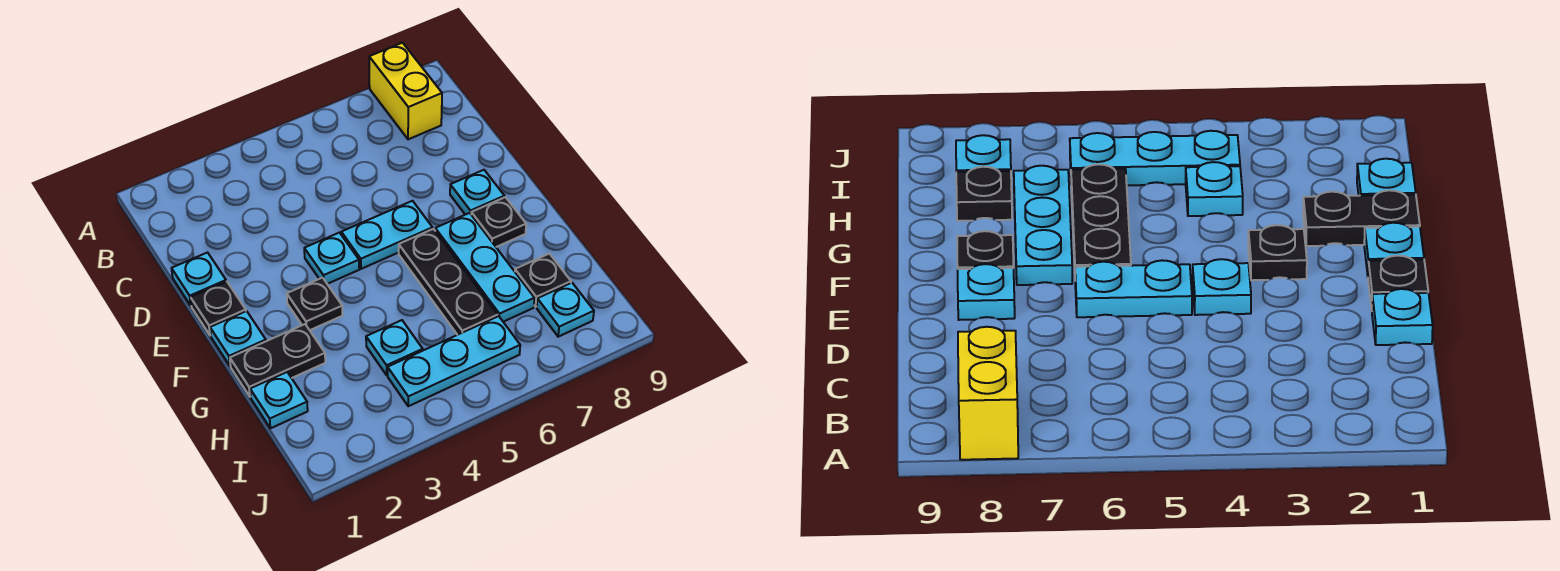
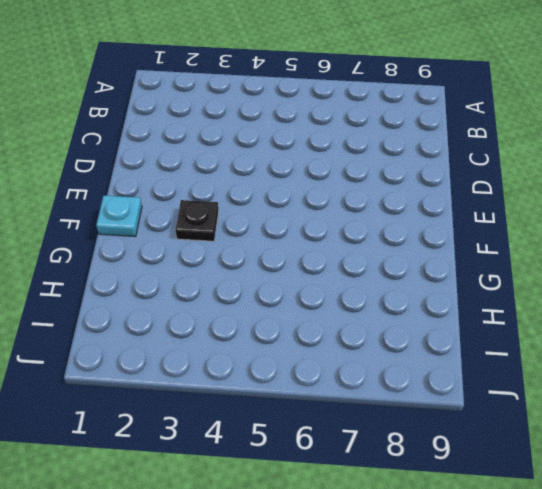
none -> yellow brick A8:B8 level 1
none -> cyan plate D1 level 1
none -> black plate E1 level 1

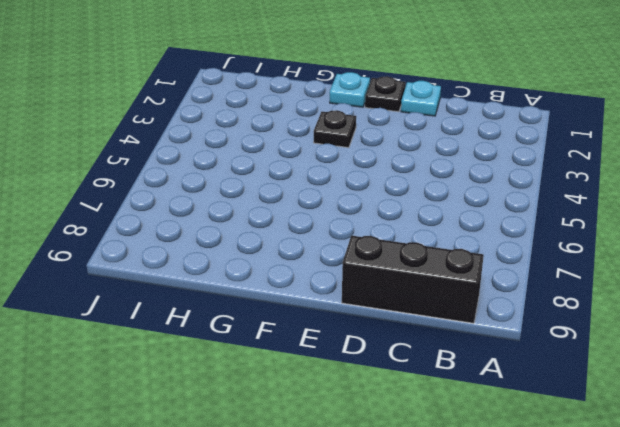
black brick B9:D9 level 1 -> none
none -> yellow brick A8:B8 level 1
none -> cyan plate E4 level 1
none -> cyan plate E5:E6 level 1

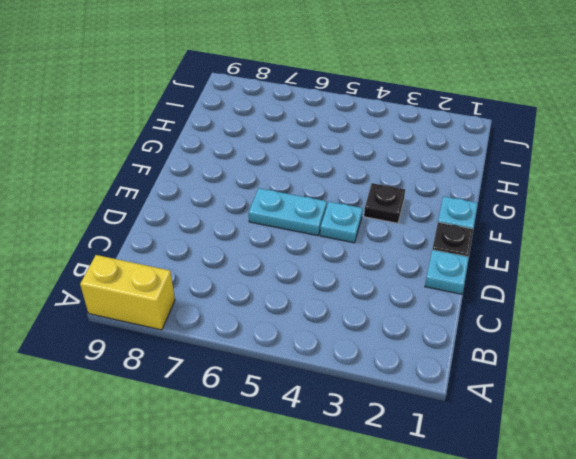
yellow brick A8:A9 level 1 -> yellow brick A8:B8 level 1
none -> cyan plate E8 level 1
none -> black plate F6:H6 level 1
none -> cyan plate F7:H7 level 1

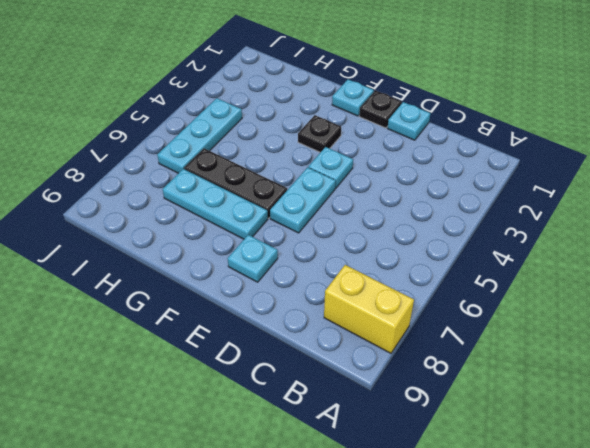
none -> black plate F8 level 1
none -> black plate G1:G2 level 1
none -> cyan plate H1 level 1

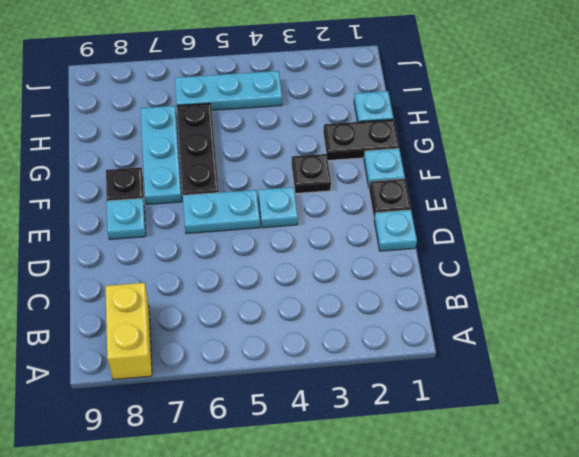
none -> cyan plate H4 level 1
none -> black plate H8 level 1
none -> cyan plate I8 level 1

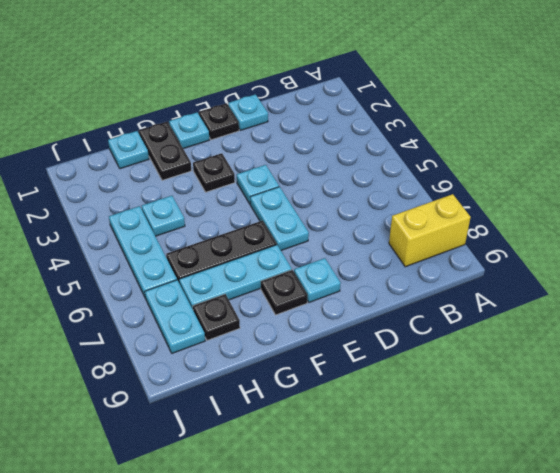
cyan plate I7:I8 level 1 -> cyan plate I8 level 1

